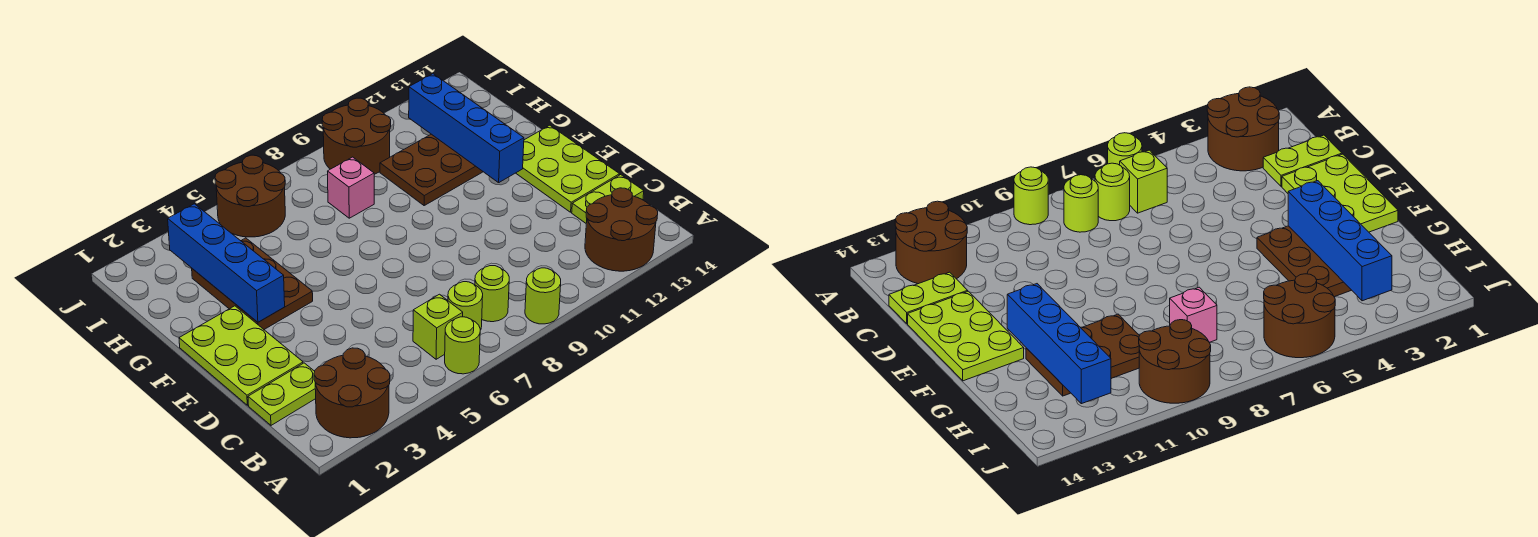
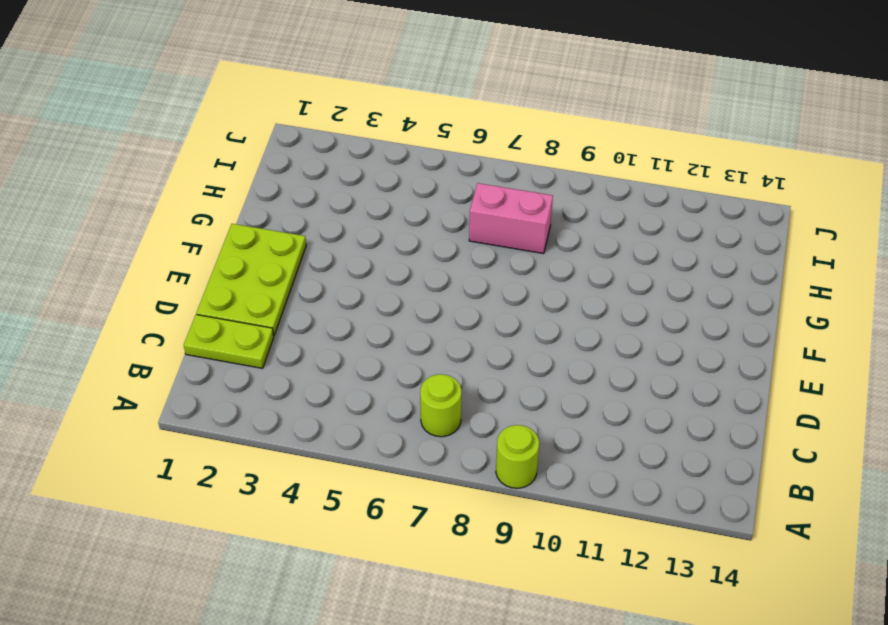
pink brick H7:H8 level 1 -> pink brick H8 level 1
none -> brown round brick A2:B3 level 1
none -> lime round brick A6 level 1
none -> brown round brick A12:B13 level 1

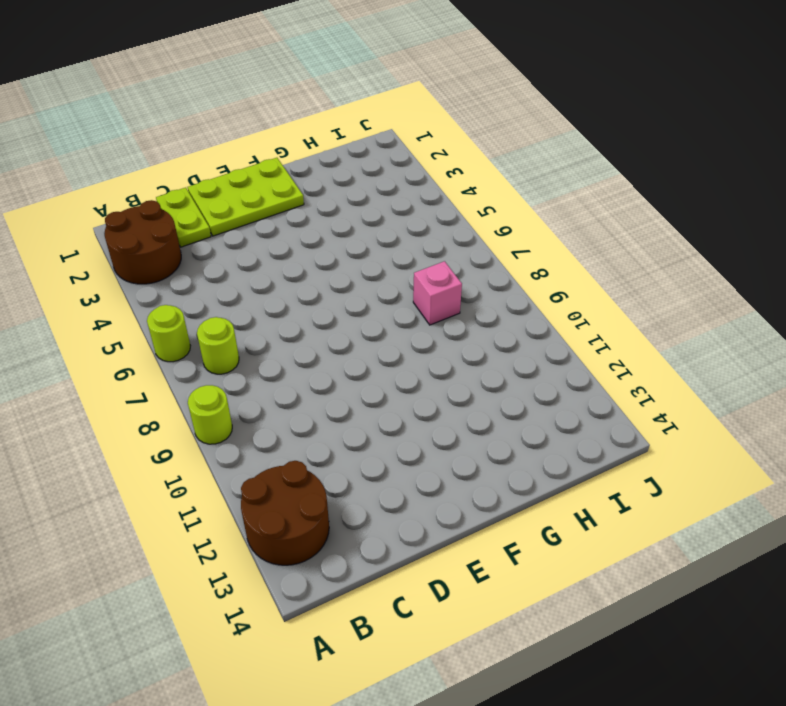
none -> lime brick B6 level 1
none -> lime round brick B8 level 1
none -> lime plate C13:C14 level 1

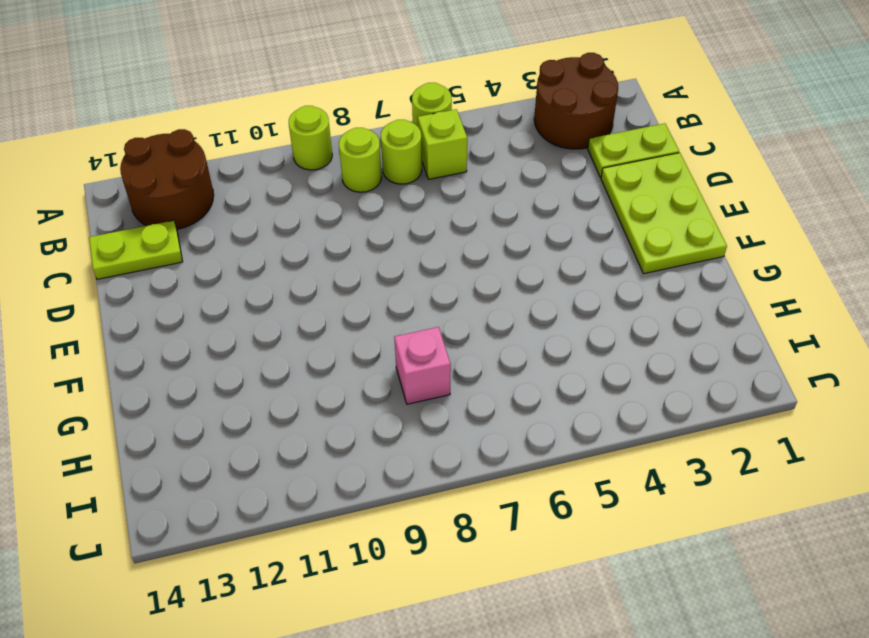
none -> lime plate D13:F14 level 1
none -> brown plate F3:H4 level 1
none -> brown plate G10:H12 level 1

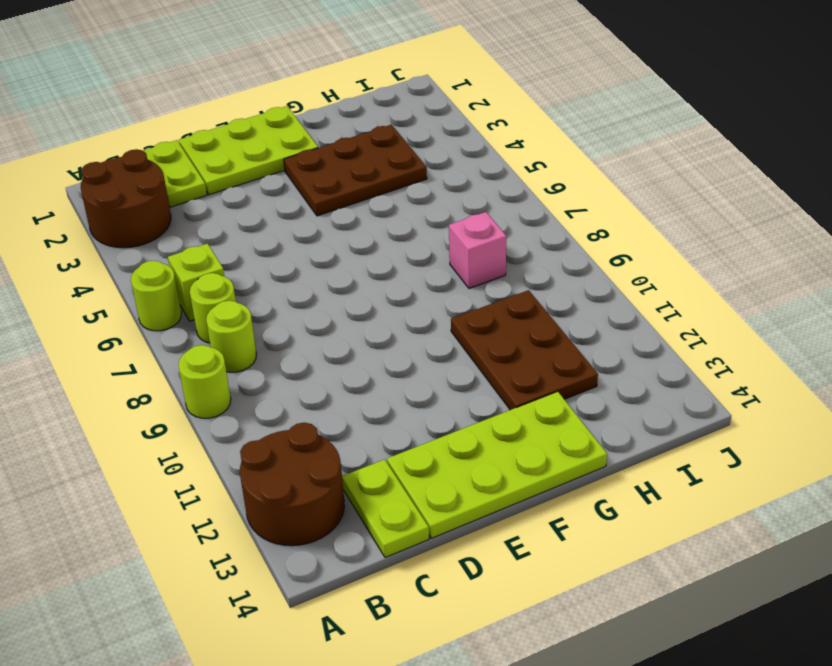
lime plate D13:G14 level 1 -> lime plate D13:F14 level 1
none -> brown round brick I5:J6 level 1
none -> brown round brick I9:J10 level 1
none -> blue brick F3:I3 level 2

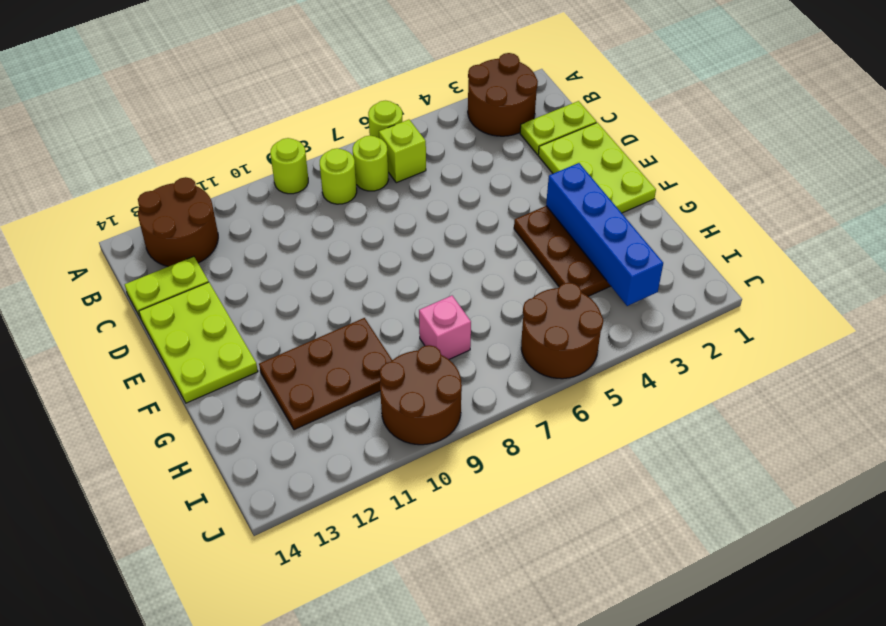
none -> blue brick F12:I12 level 2

